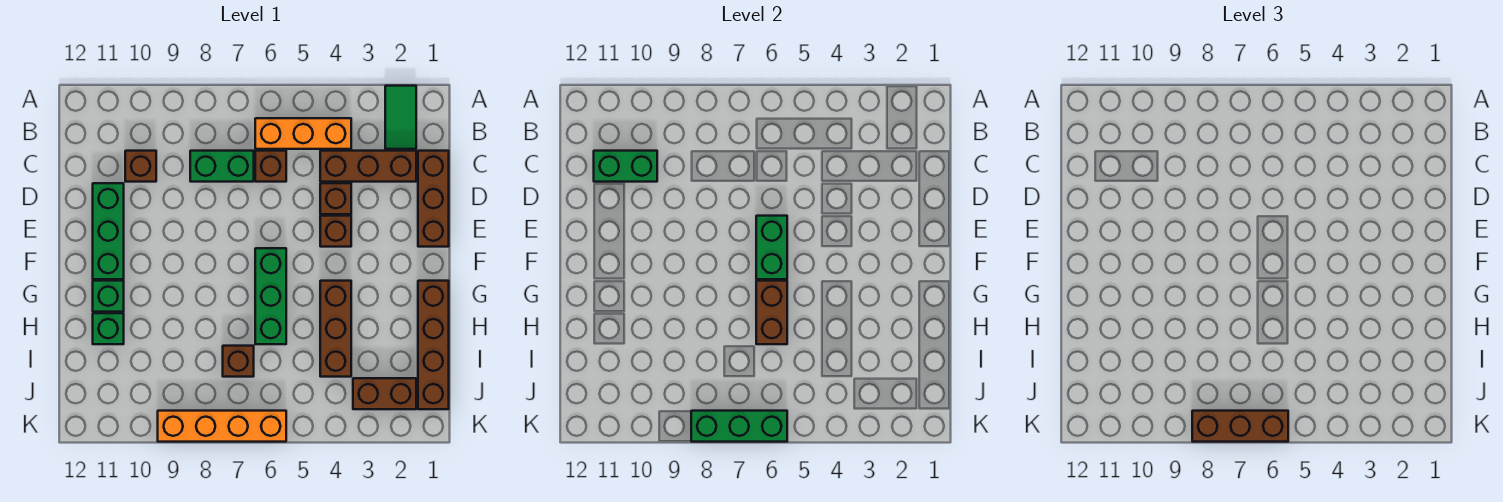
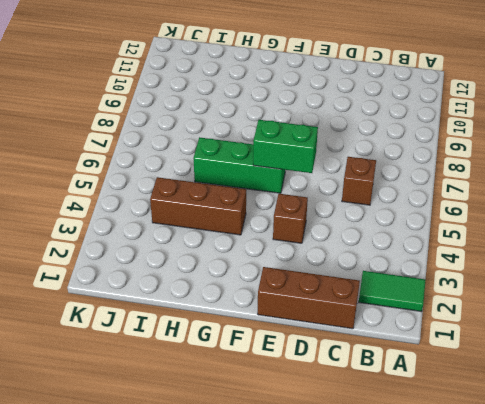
none -> orange brick B4:B6 level 1
none -> brown brick C2:C4 level 1
none -> green brick C7:C8 level 1

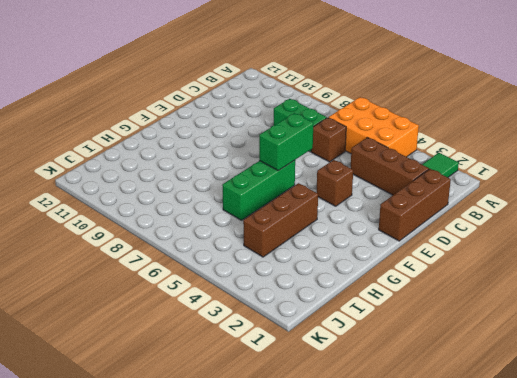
orange brick A4:B6 level 1 -> orange brick B4:B6 level 1
none -> brown brick C10 level 1
none -> brown brick D4 level 1
none -> green brick D11:F11 level 1

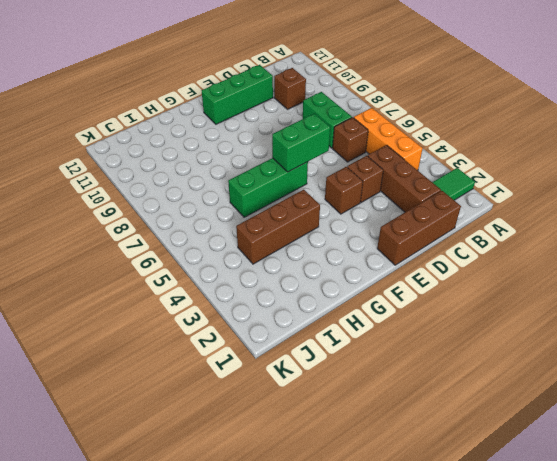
none -> brown brick G1:J1 level 1
none -> green brick G11 level 1
none -> green brick H11 level 1

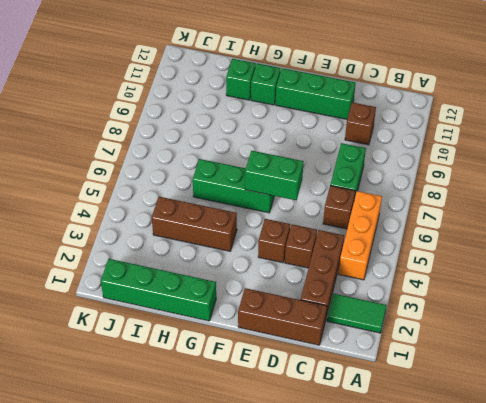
green brick G1:J1 level 1 -> brown brick G1:J1 level 1
none -> brown brick I7 level 1
none -> brown brick J2:J3 level 1
none -> orange brick K6:K9 level 1

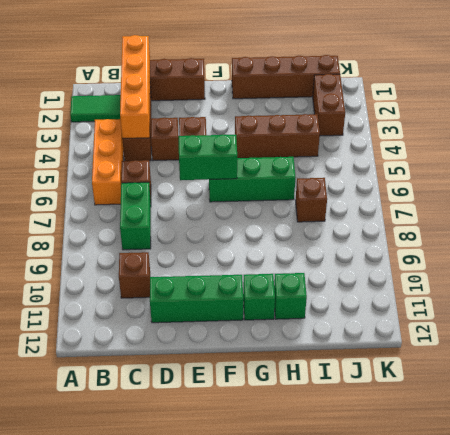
orange brick C1:C4 level 2 -> orange brick K6:K9 level 1
none -> green brick C10:C11 level 2
none -> brown brick G6:H6 level 2
none -> green brick K6:K8 level 2

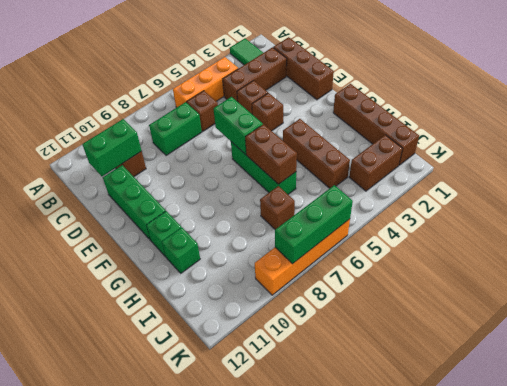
none -> brown brick K6:K8 level 3

